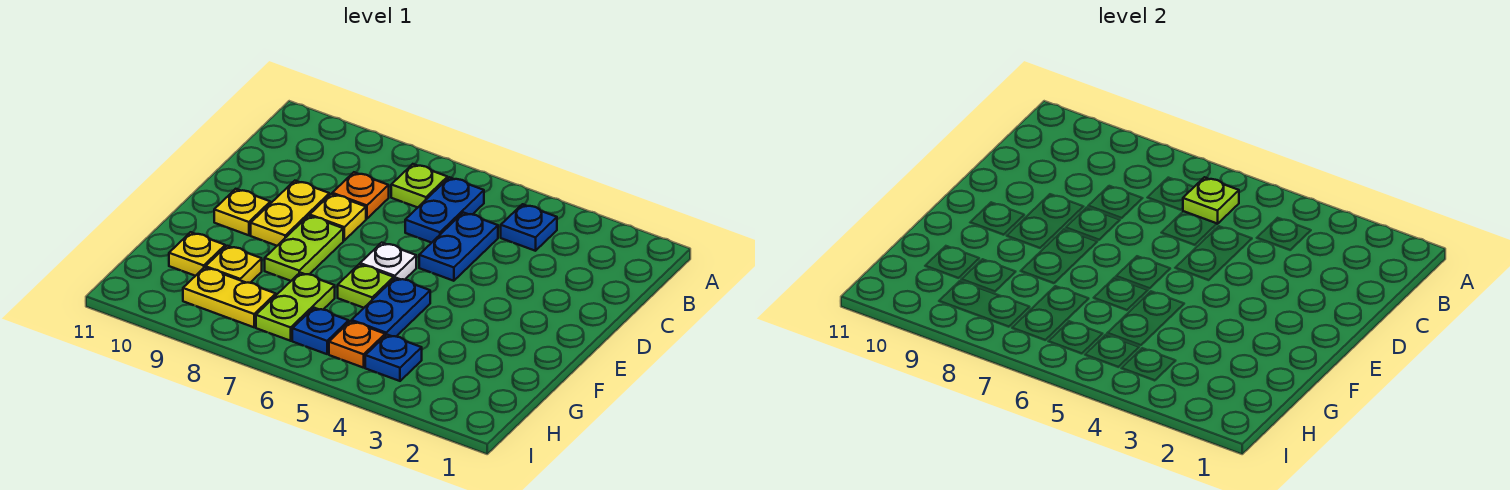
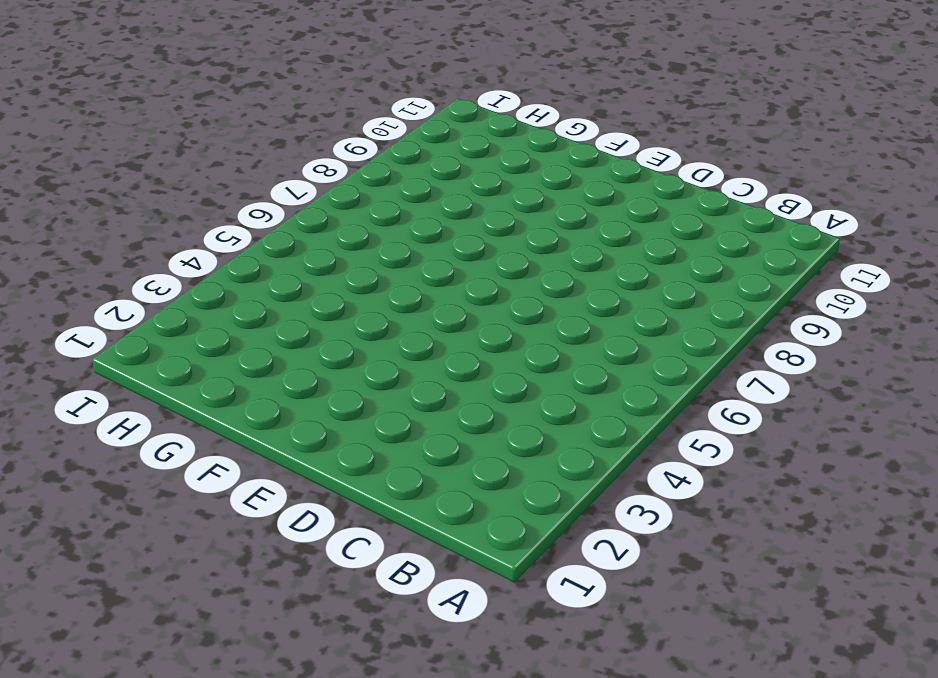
none -> blue plate B4 level 1
none -> blue plate B6:C6 level 1
none -> lime plate B7 level 1

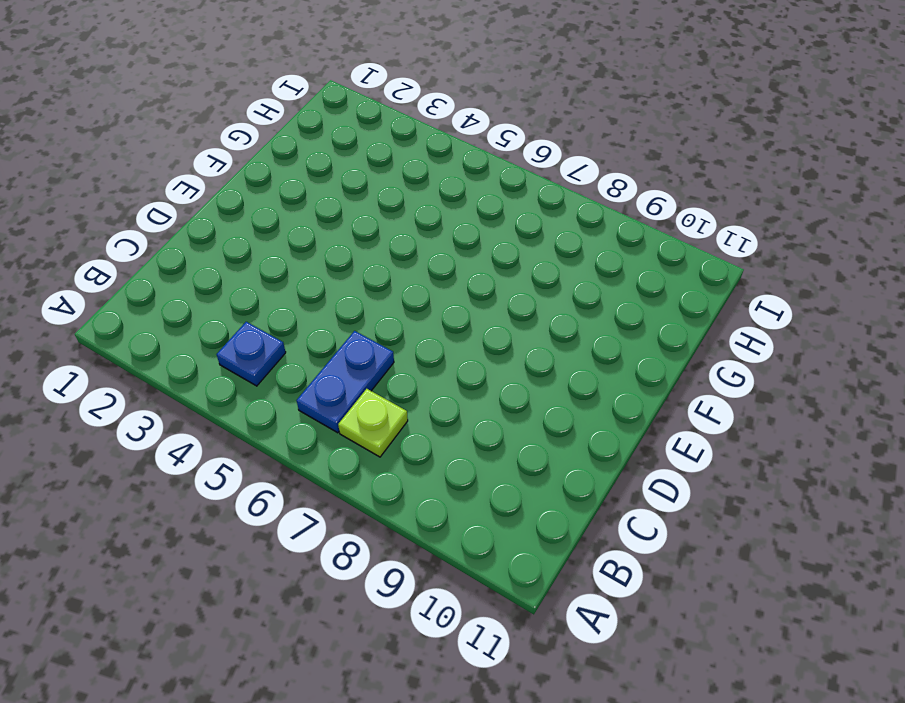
none -> blue plate C5:D5 level 1
none -> orange plate C8 level 1
none -> yellow plate D8 level 1

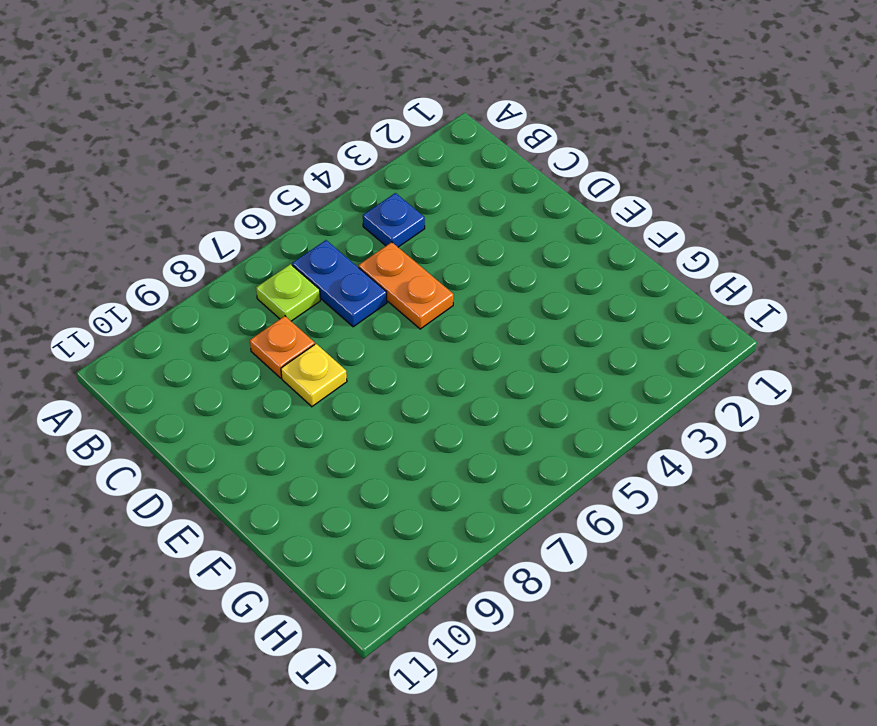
orange plate C5:D5 level 1 -> blue plate C5:D5 level 1
none -> yellow plate D9:E9 level 1
none -> white plate E6 level 1
none -> lime plate E8:F8 level 1

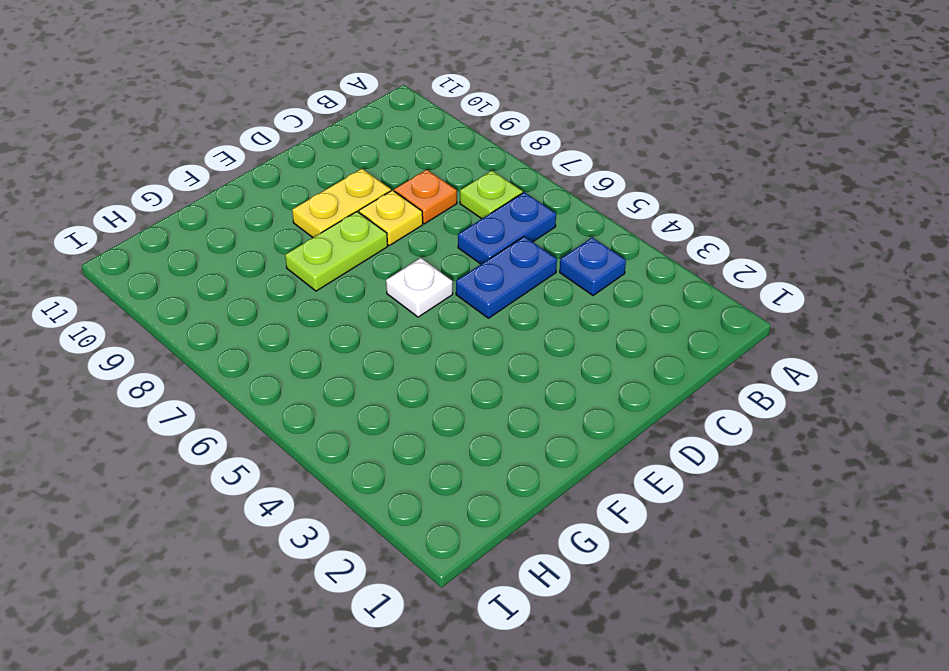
none -> yellow plate E10 level 1
none -> blue plate F5:G5 level 1
none -> lime plate F6 level 1

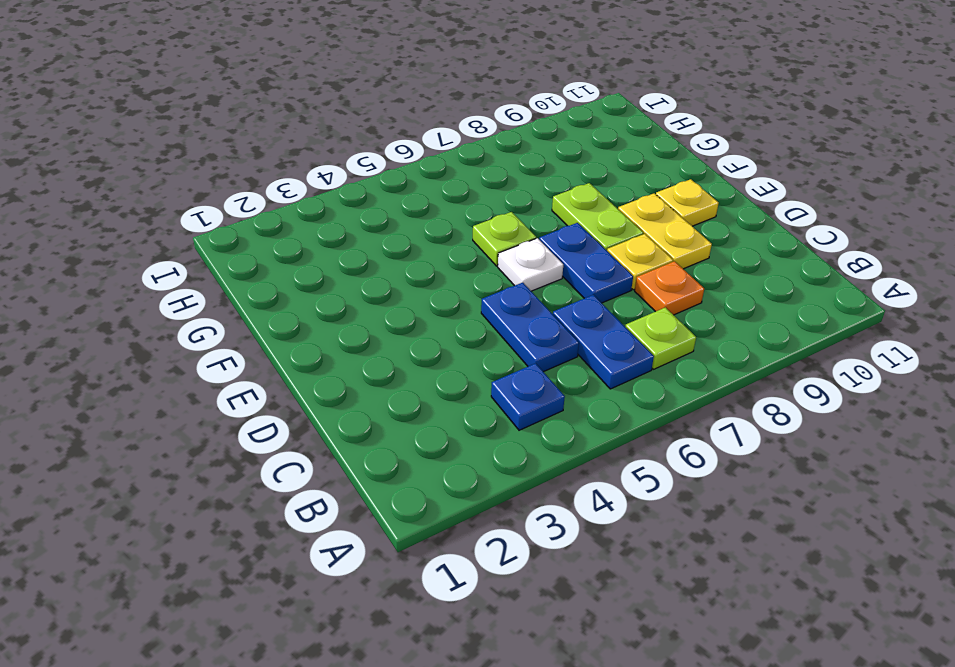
blue plate D7:E7 level 1 -> blue plate F5:G5 level 1
none -> lime plate G7:H7 level 1
none -> yellow plate G9 level 1
none -> yellow plate G10 level 1

